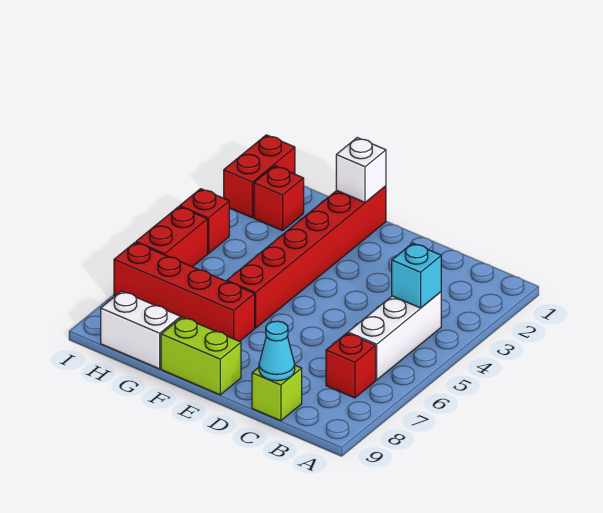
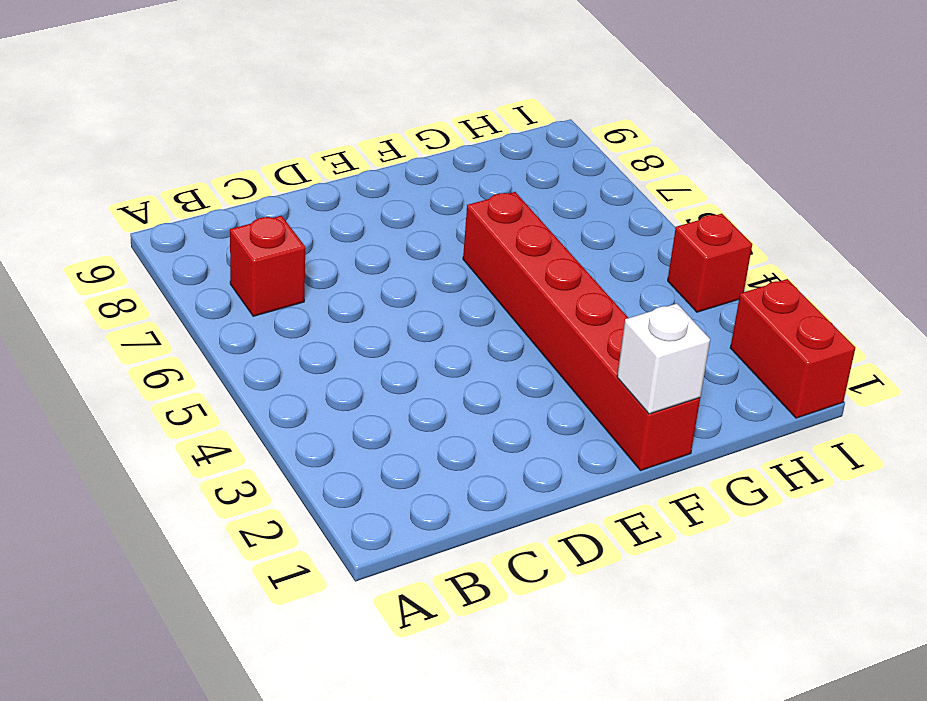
none -> white brick B4:B6 level 1
none -> lime brick C9 level 1
none -> lime brick E9:F9 level 1

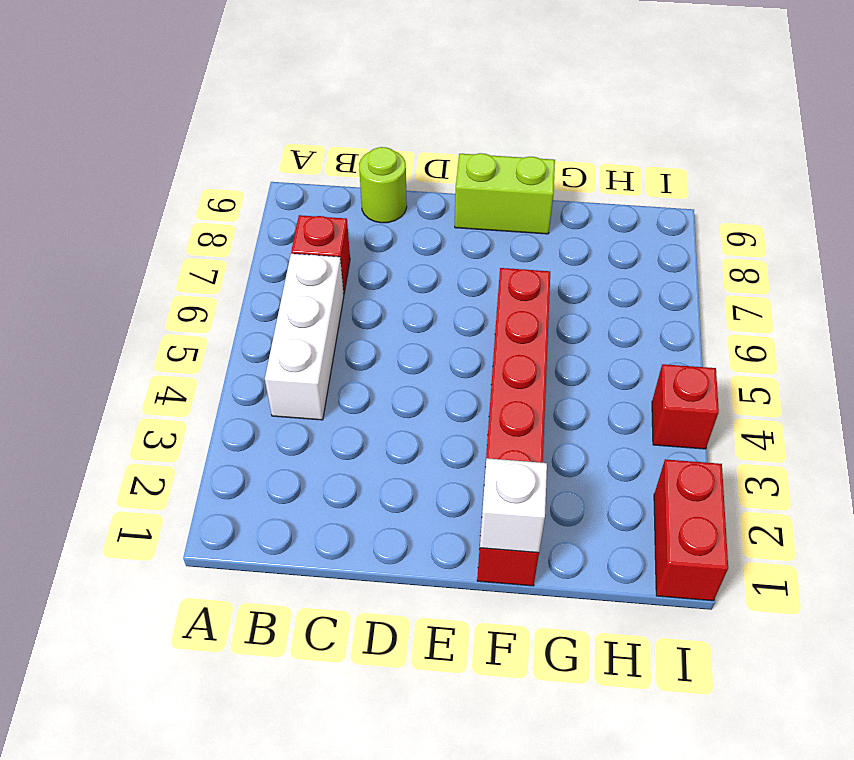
lime round brick C9 level 1 -> lime brick C9 level 1
none -> red brick F7:I7 level 1
none -> white brick G9:H9 level 1
none -> red brick H2 level 1

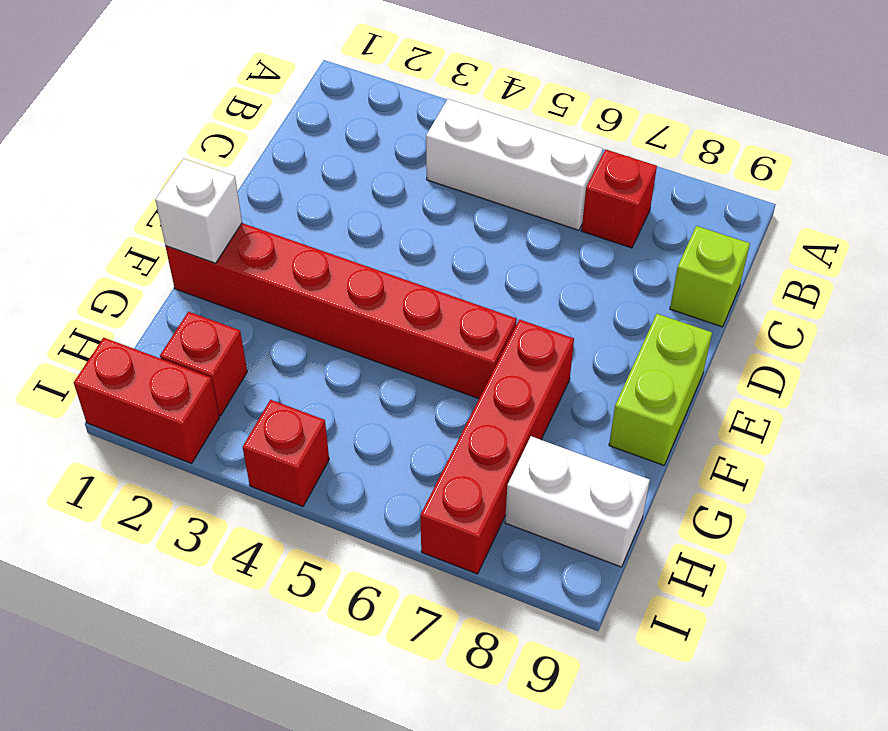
white brick H8:H9 level 1 -> white brick G9:H9 level 1
none -> red brick I5:I6 level 1
none -> cyan brick B4 level 2
none -> cyan cone C9 level 2

